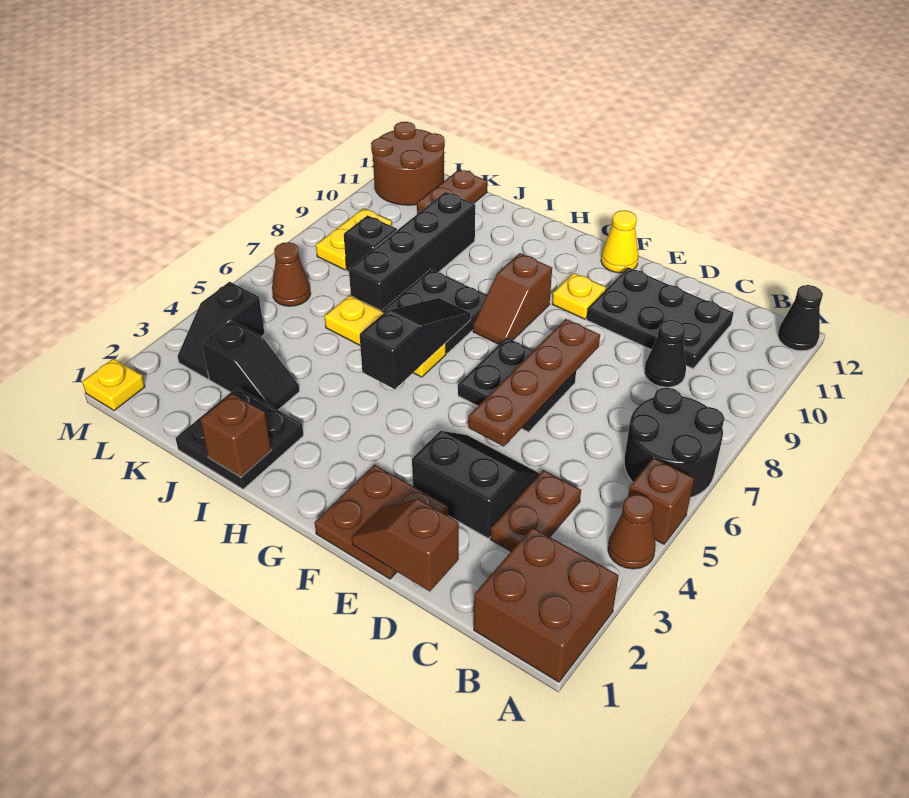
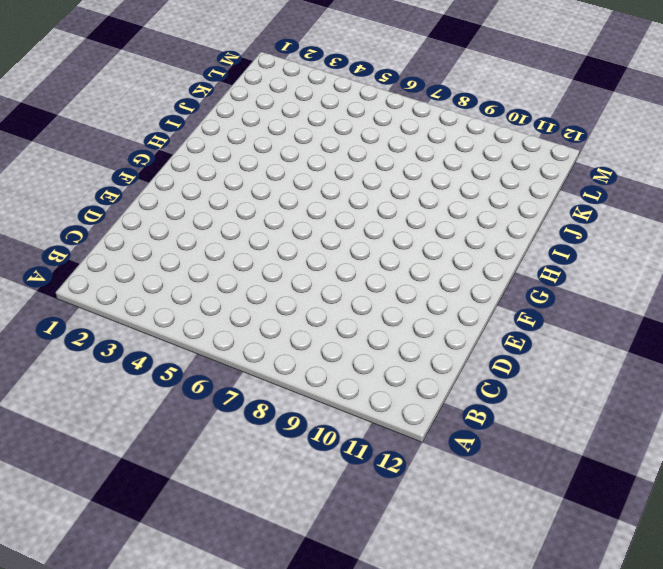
none -> brown brick A1:B2 level 1
none -> brown cone A4 level 1
none -> brown brick A5 level 1
none -> black round brick A6:B7 level 1

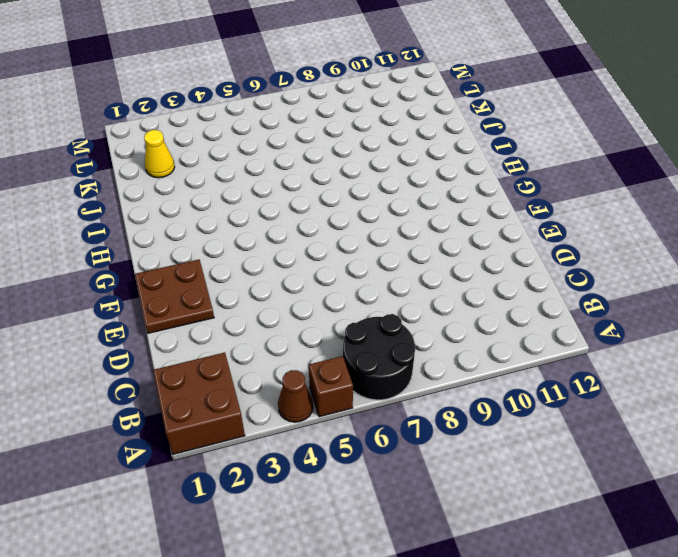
yellow cone K2 level 1 -> yellow cone F12 level 1
none -> black cone A12 level 1
none -> brown plate C3:C4 level 1
none -> black cone C9 level 1
none -> black plate C10:E11 level 1

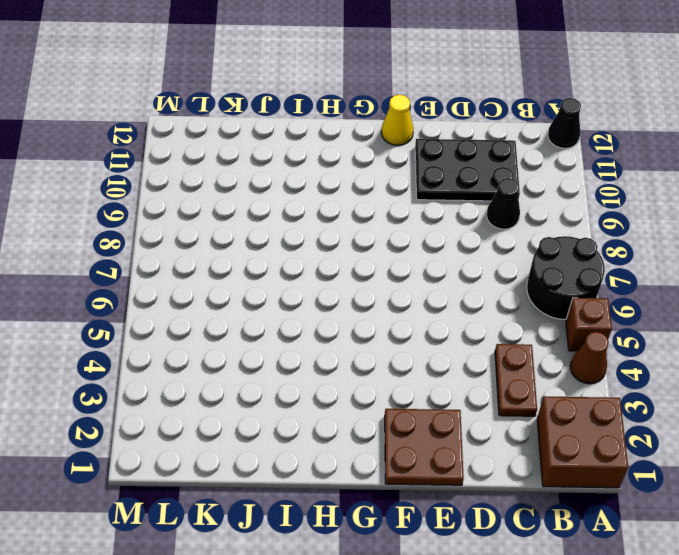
none -> black slope D3:E4 level 1 top 3
none -> black plate E6:F7 level 1
none -> yellow plate F10 level 1
none -> brown slope G8:G9 level 1 top 9

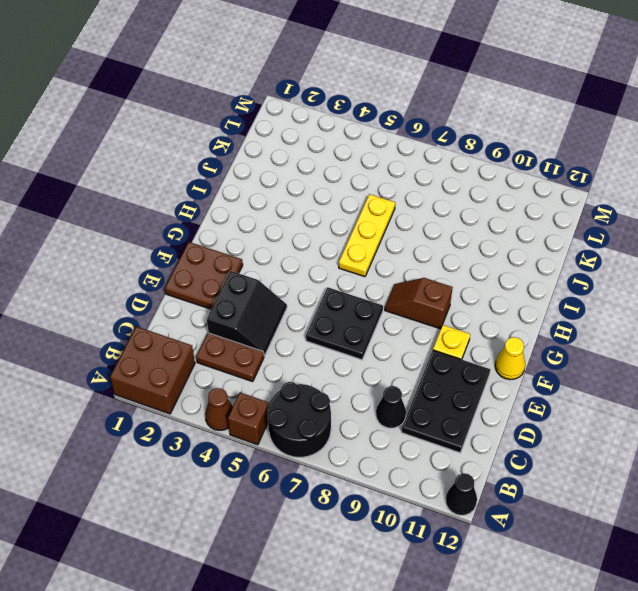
none -> black plate H7:I8 level 1
none -> black plate I1:J2 level 1
none -> black slope J3:K3 level 1 top K
none -> black brick J7:J10 level 1

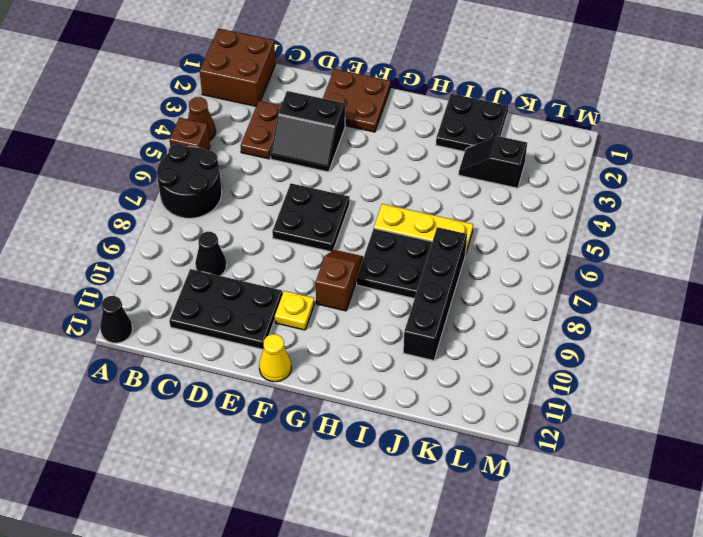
none -> black brick K8 level 1
none -> brown plate K11:K12 level 1
none -> black slope L3:L4 level 1 top 4
none -> brown cone L6 level 1

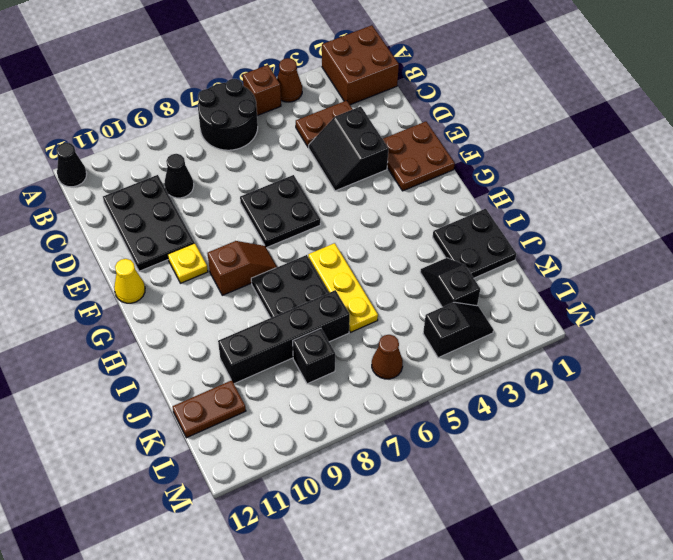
none -> yellow plate L8:L9 level 1
none -> brown round brick L11:M12 level 1
none -> yellow plate M1 level 1
none -> brown slope D1:E1 level 2 top D

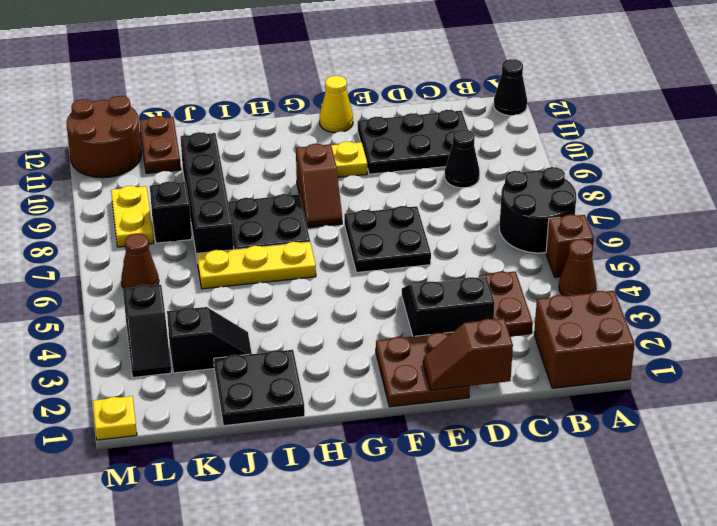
none -> brown plate E5:E8 level 2
none -> black slope H5:H7 level 2 top 5
none -> brown brick I1 level 2

